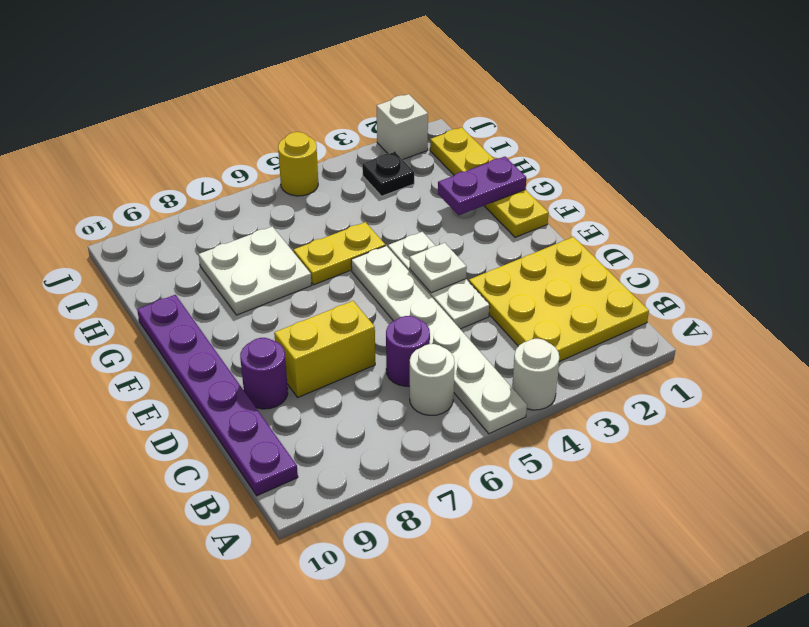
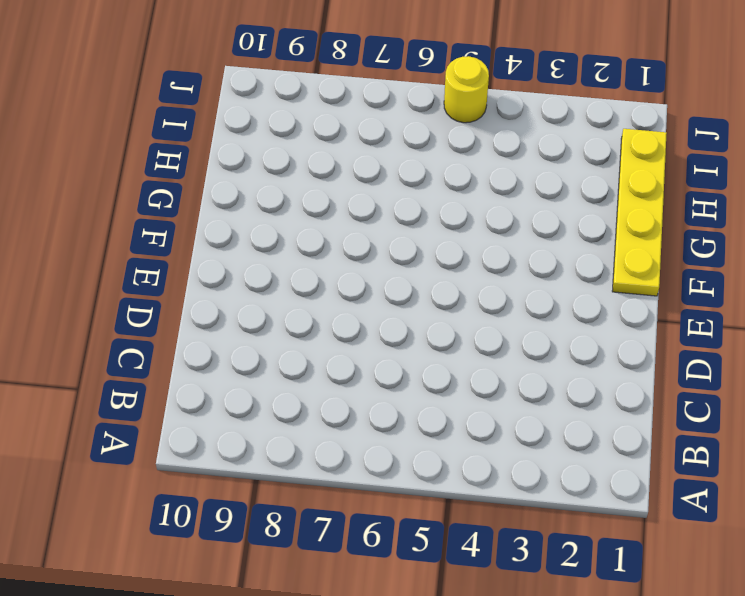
none -> white round brick A4 level 1
none -> white plate A5:F5 level 1
none -> yellow plate B1:D3 level 1

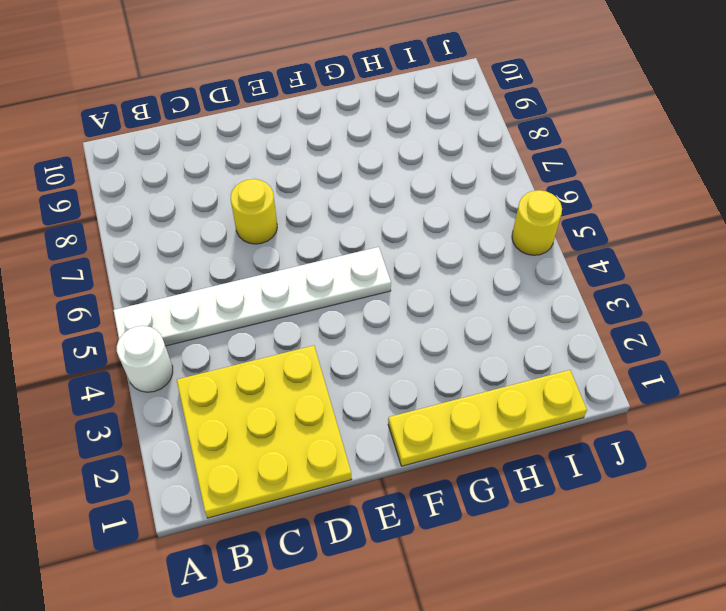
yellow round brick D7 level 1 -> yellow brick D7:D8 level 1
none -> white round brick B6 level 1
none -> purple plate B10:G10 level 1
none -> purple round brick C6 level 1

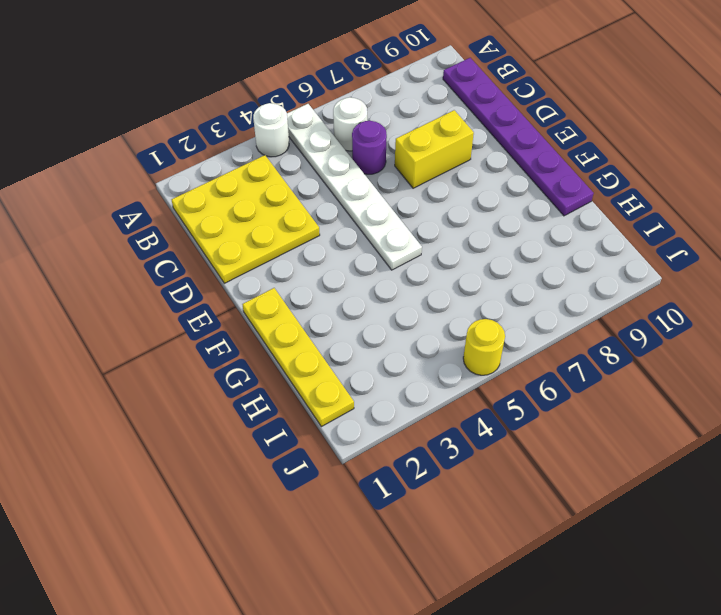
none -> white plate D4:F4 level 1
none -> purple round brick D9 level 1
none -> yellow plate G5:G6 level 1

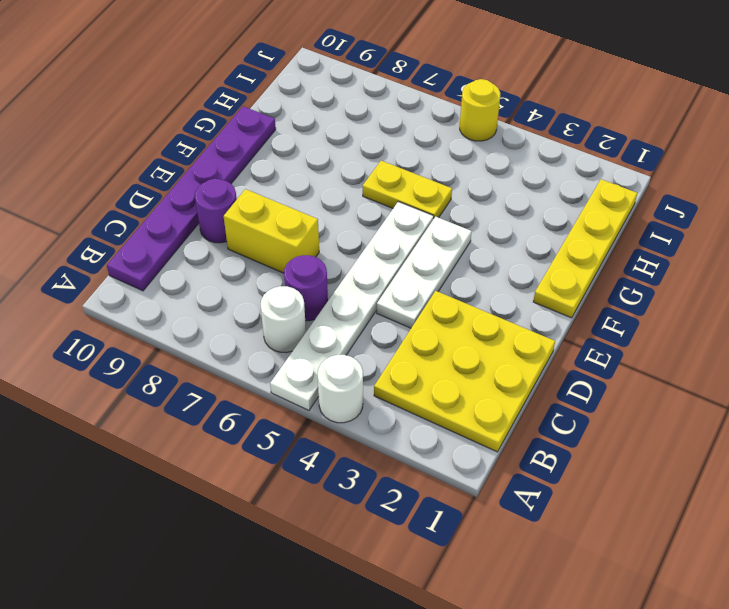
none -> white plate G7:H8 level 1
none -> black plate I3 level 1
none -> white brick J2 level 1

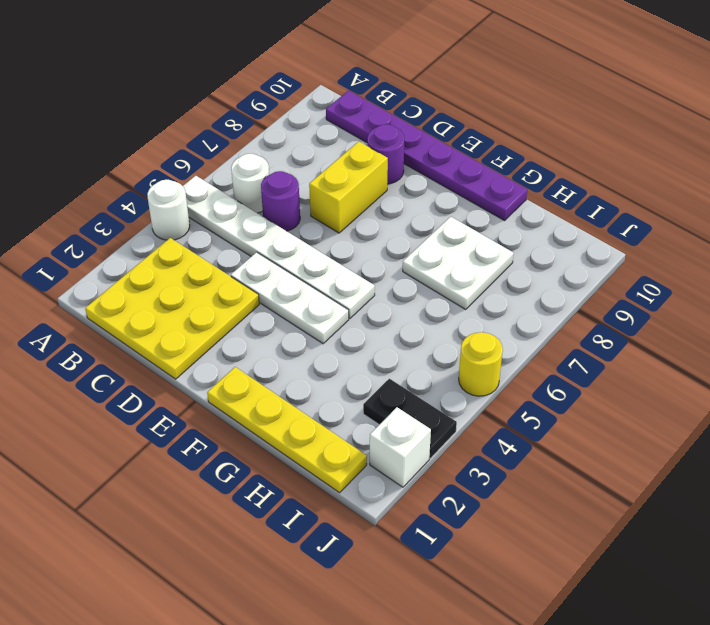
black plate I3:J3 level 1 -> black plate I3 level 1
none -> yellow plate G5:G6 level 1
none -> white plate E4 level 2
none -> purple plate G1:G2 level 2

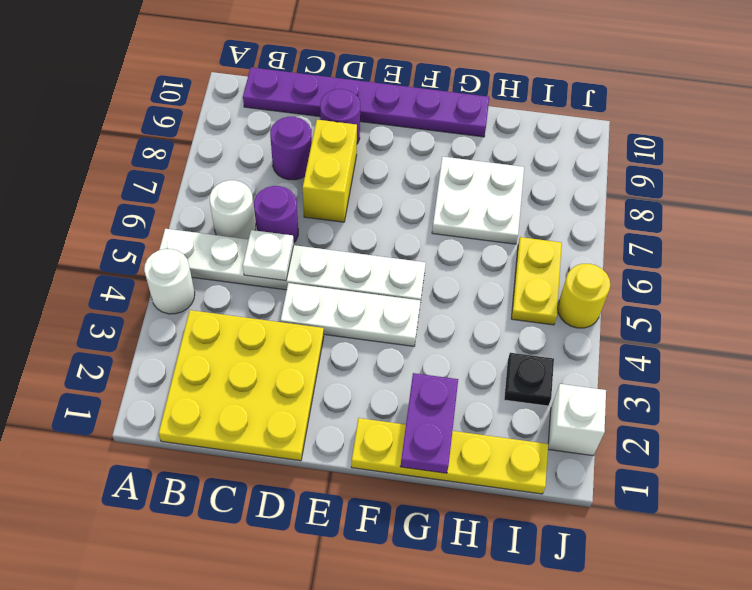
white plate C5 level 2 -> white plate E4 level 2
purple round brick C8 level 1 -> none
yellow plate I5:I6 level 1 -> yellow plate G5:G6 level 1

